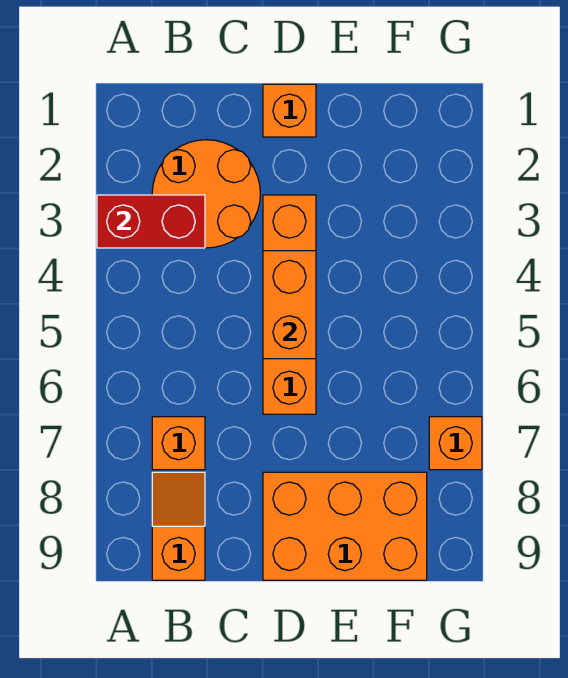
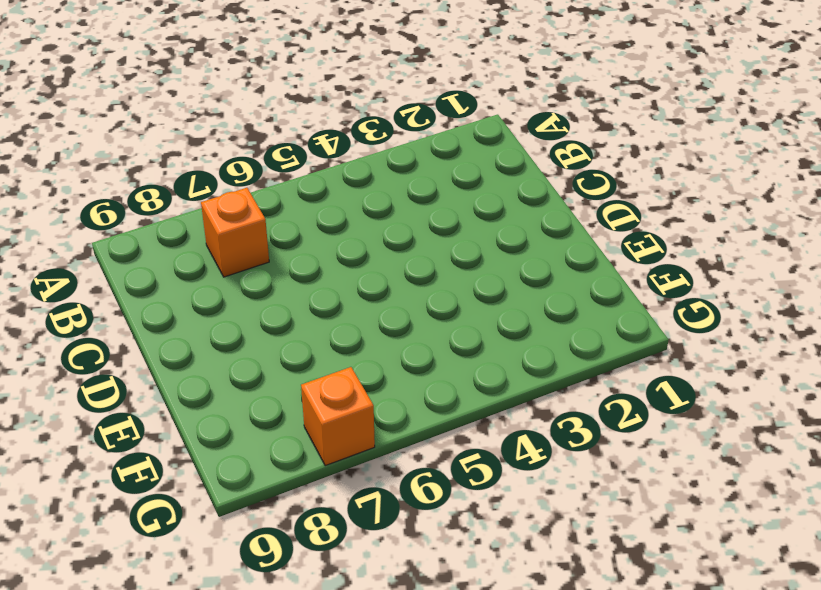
none -> orange round brick B2:C3 level 1
none -> orange slope B8:B9 level 1 top 9

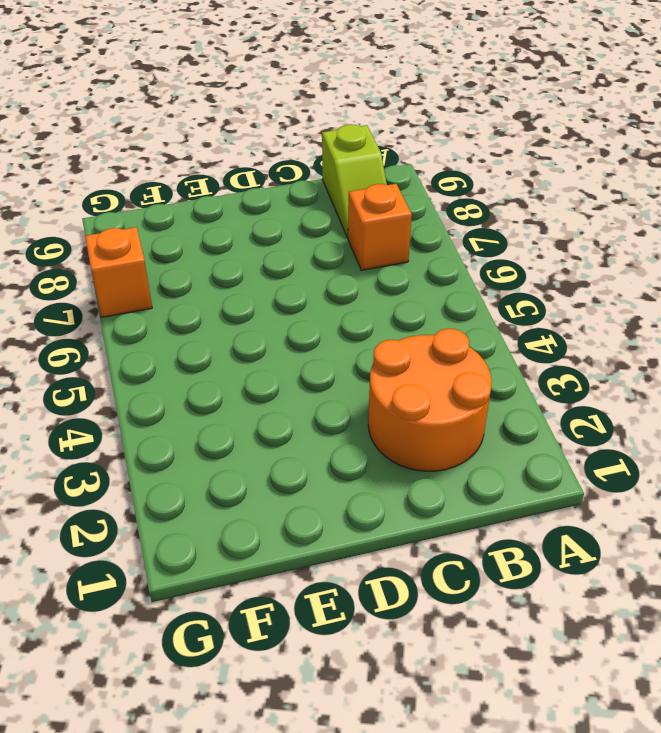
lime slope B8:B9 level 1 top 9 -> orange slope B8:B9 level 1 top 9
none -> orange brick D1 level 1
none -> orange brick D3:D6 level 1

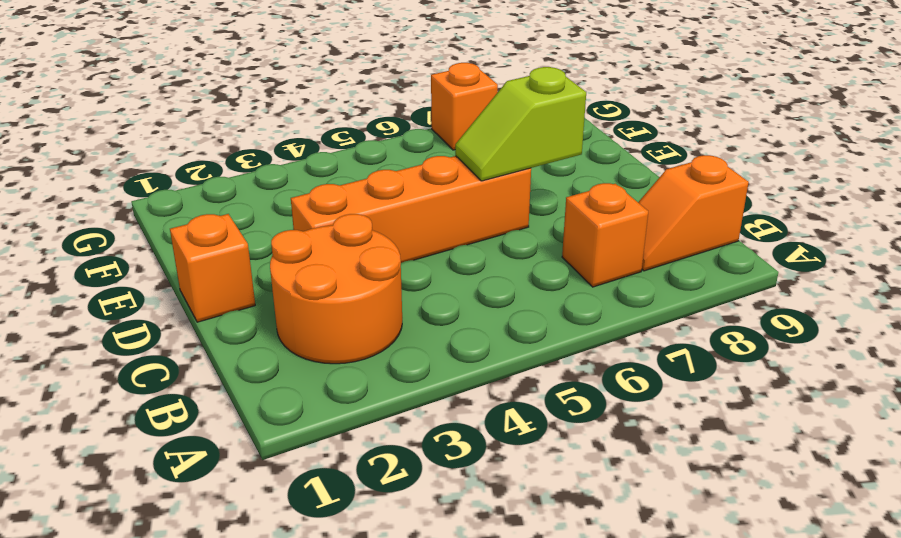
lime slope D6:D7 level 2 top 7 -> none
none -> orange brick D8:F9 level 1
none -> red brick A3:B3 level 2

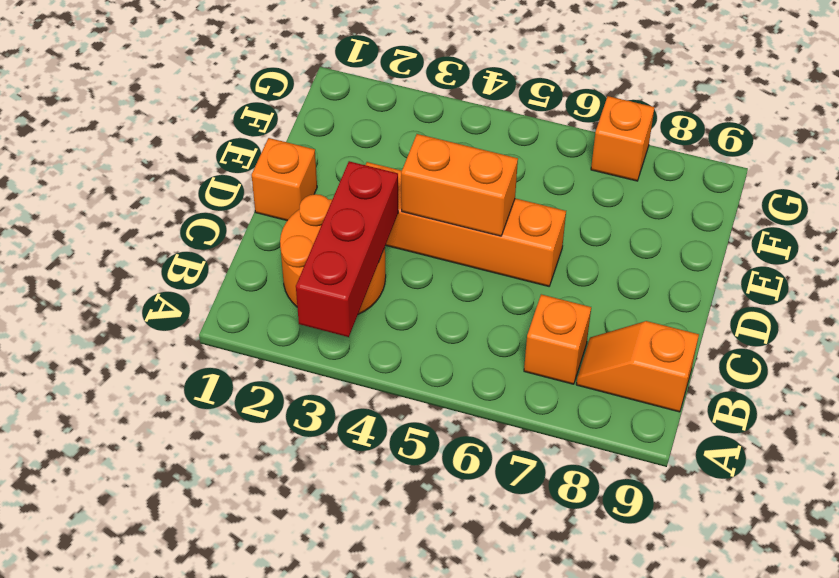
red brick A3:C3 level 2 -> red brick A3:B3 level 2
none -> orange brick D8:F9 level 1

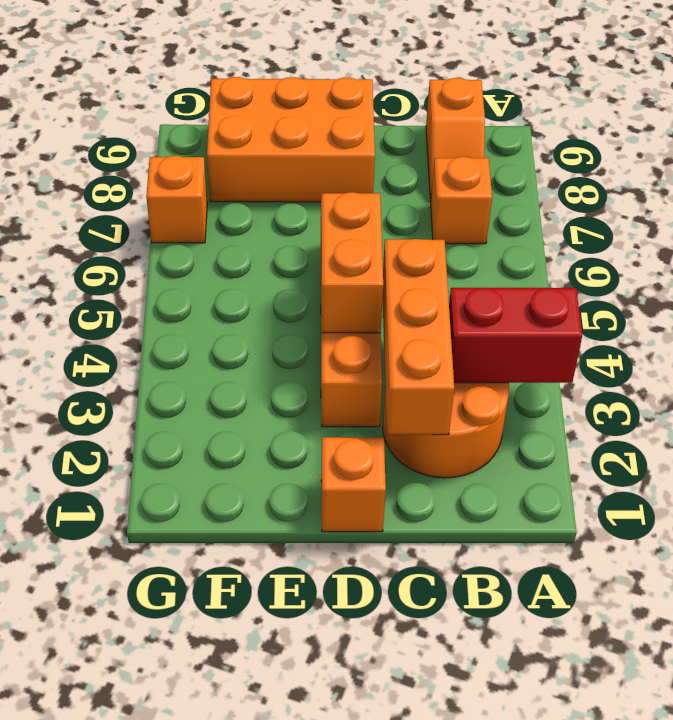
orange brick C2:C4 level 2 -> none

